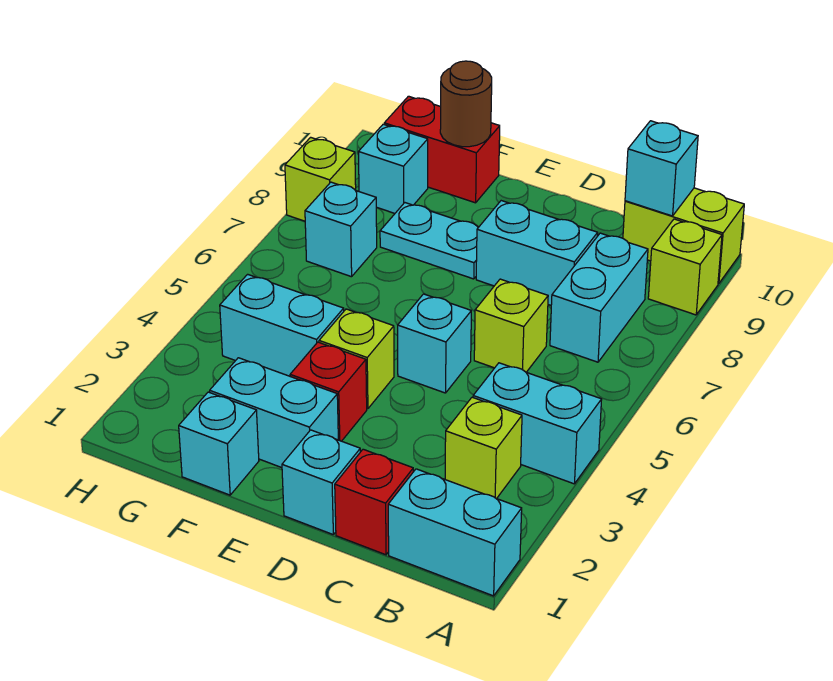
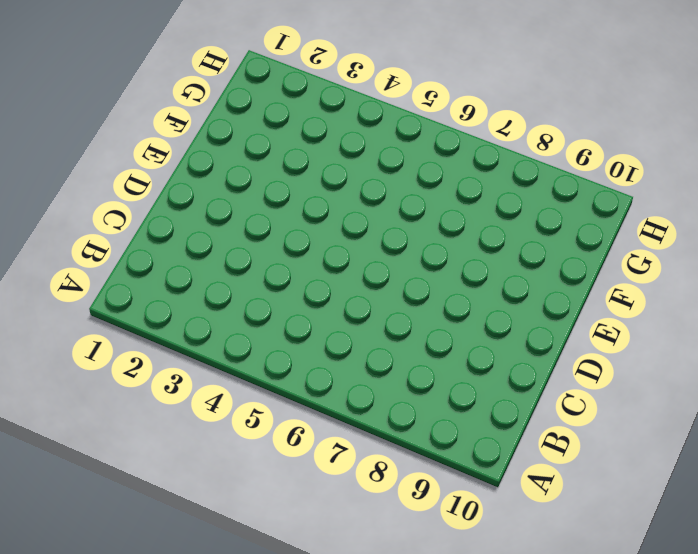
none -> cyan brick A1:B1 level 1
none -> cyan brick A4:B4 level 1
none -> lime brick A9 level 1

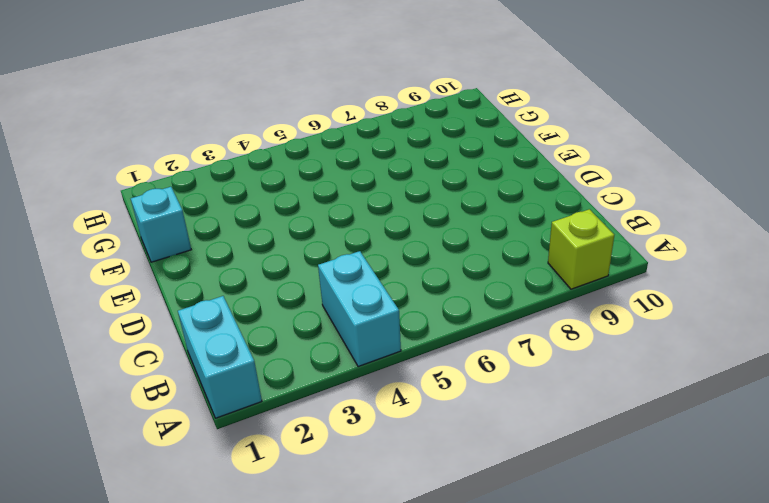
none -> lime brick A10:B10 level 1
none -> lime brick B3 level 1
none -> cyan brick B7:B8 level 1

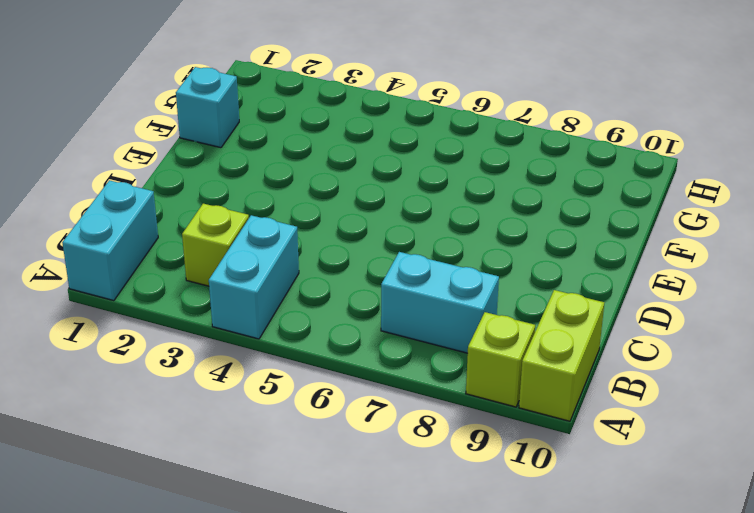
none -> red brick C1 level 1
none -> lime brick C6 level 1
none -> cyan brick C8:D8 level 1

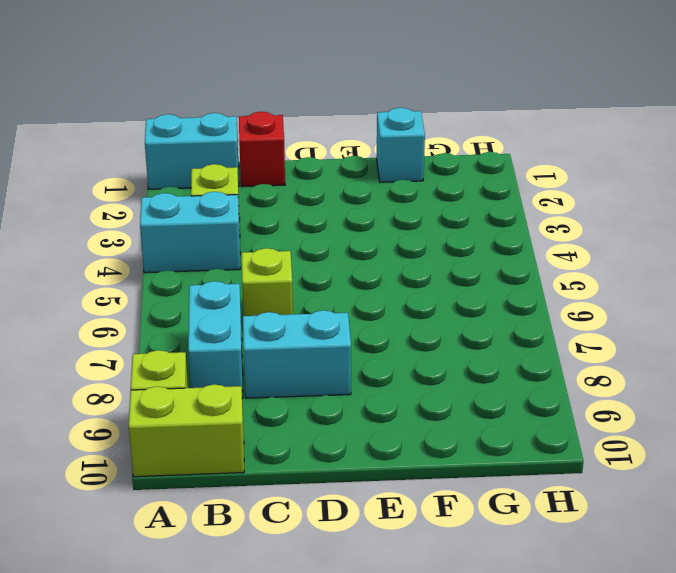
none -> cyan brick D1 level 1
none -> cyan brick D5 level 1
none -> cyan brick E2:F2 level 1

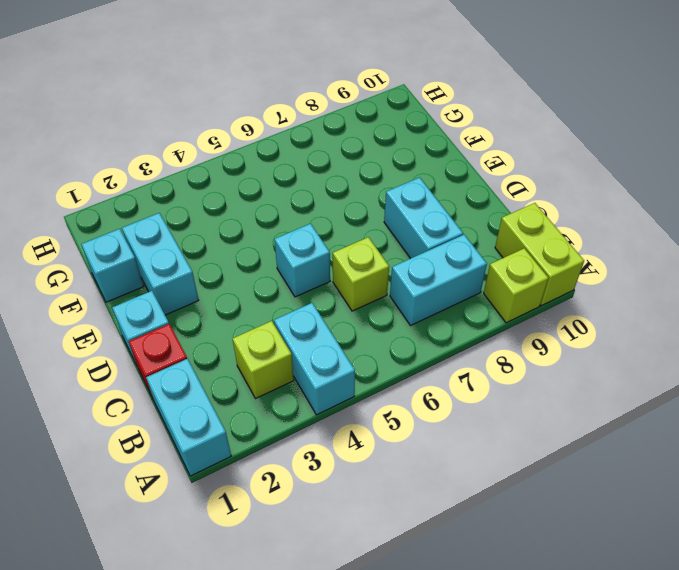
none -> red brick E3 level 1
none -> lime brick E4 level 1
none -> cyan plate E8:F8 level 1

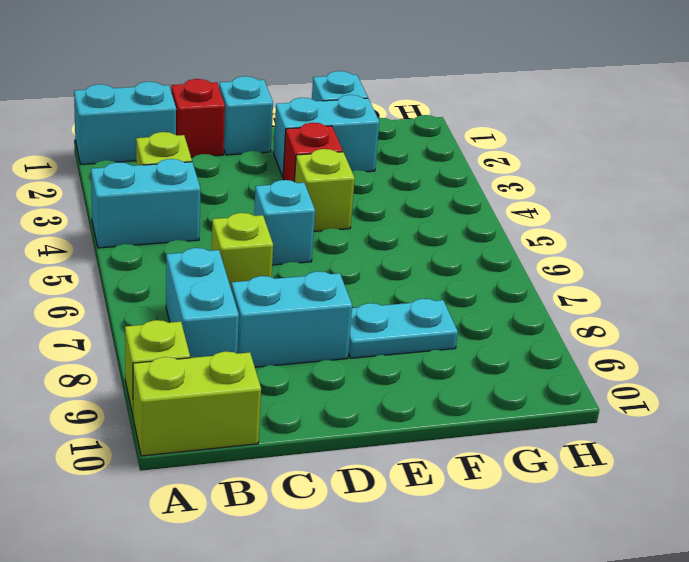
none -> cyan brick F4:G4 level 1
none -> red brick F10:G10 level 1
none -> cyan brick G7 level 1

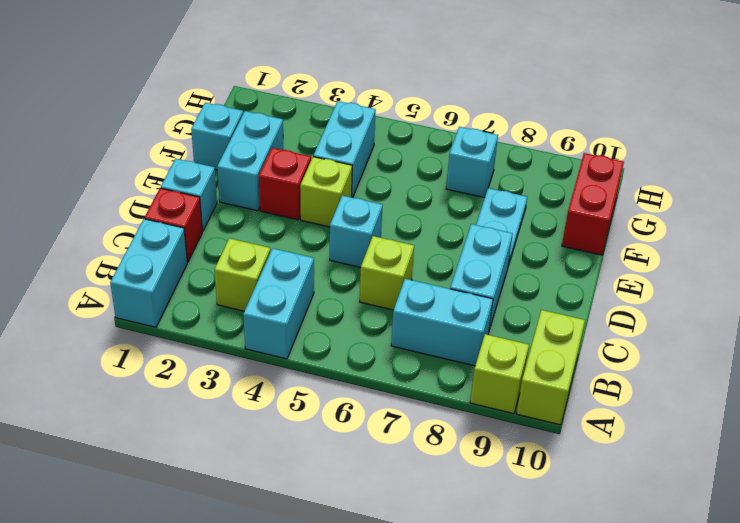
none -> cyan brick G9 level 1
none -> lime brick H8 level 1
none -> cyan brick B10 level 2

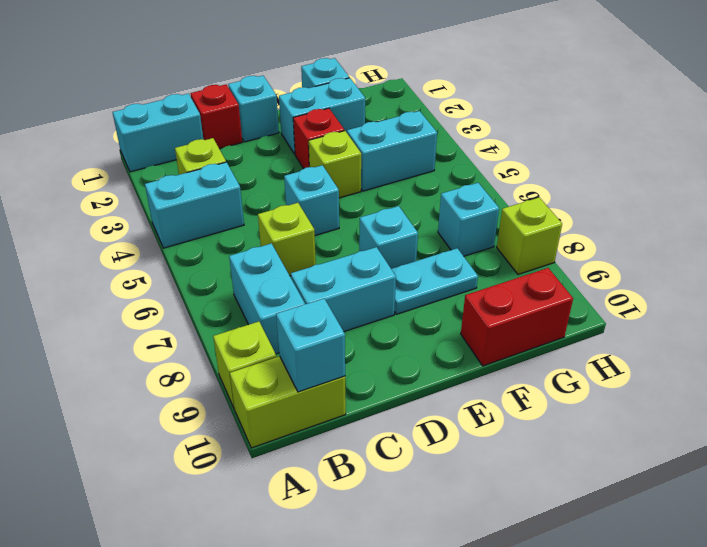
cyan brick E7 level 1 -> cyan brick G9 level 1
none -> brown round brick F10 level 2

